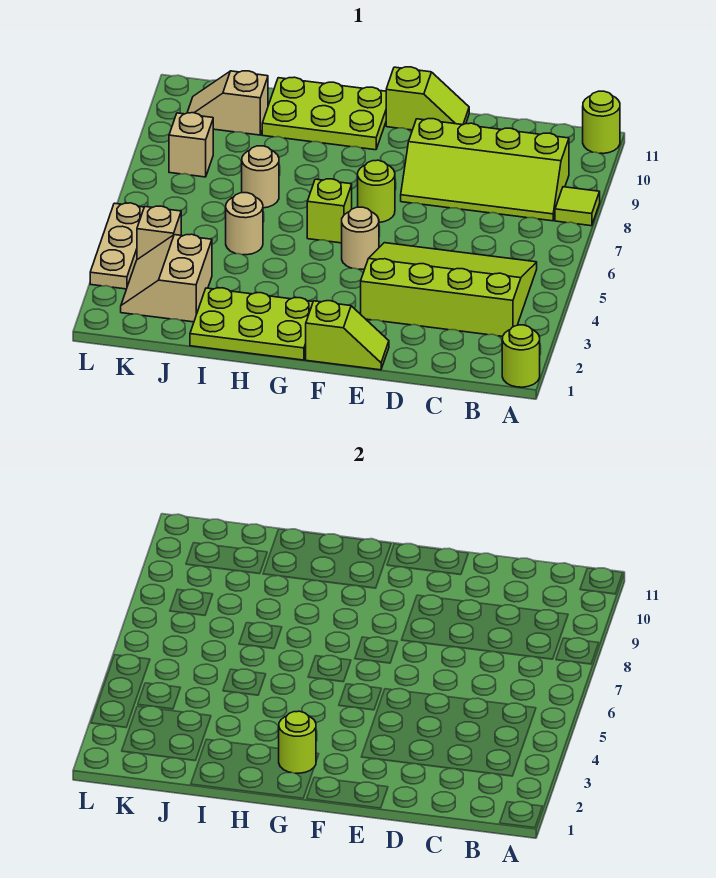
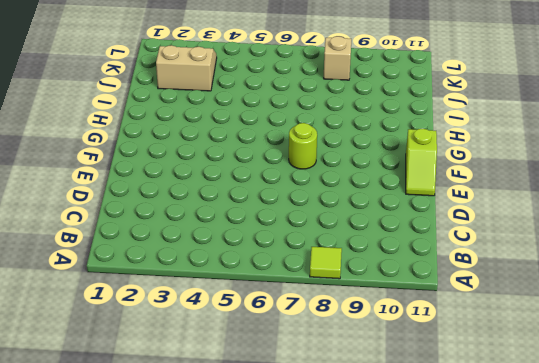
none -> lime round brick A1 level 1
none -> lime round brick A11 level 1
none -> lime slope B3:E5 level 1 top 3

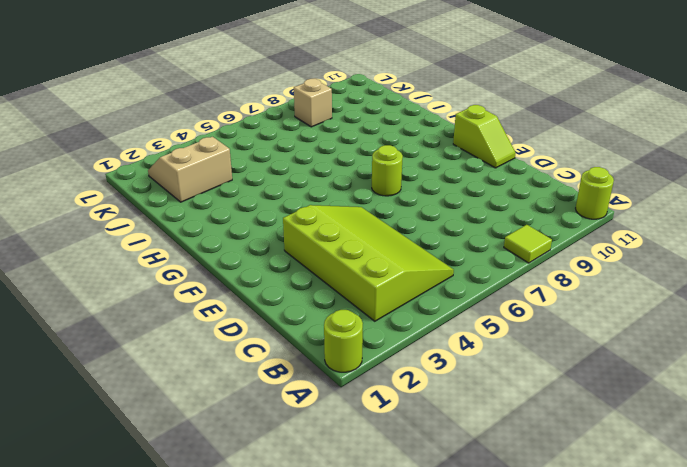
none -> lime slope B8:E9 level 1 top 9
none -> lime slope E1:F1 level 1 top F
none -> tan round brick F5 level 1

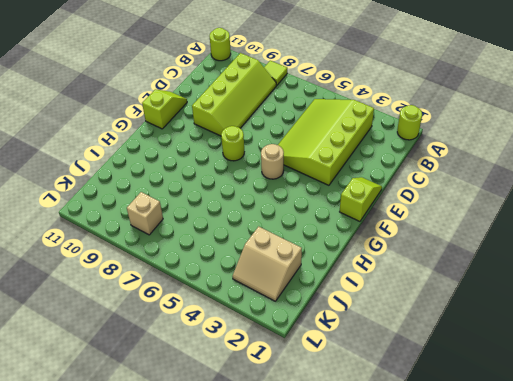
none -> lime plate G1:I2 level 1
none -> lime brick G6 level 1
none -> lime plate G10:I11 level 1

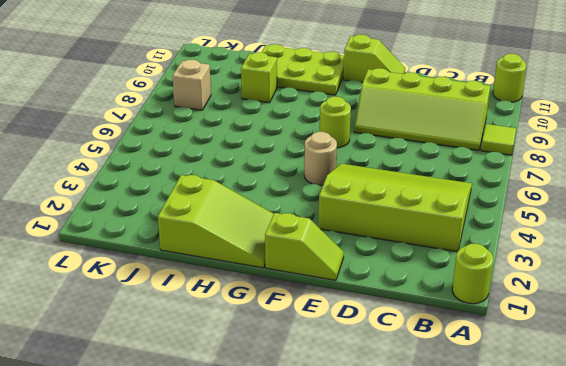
lime slope G1:I2 level 1 top I -> lime plate G1:I2 level 1
lime brick I9 level 1 -> lime brick G6 level 1
none -> tan round brick I5 level 1
none -> tan round brick I7 level 1
none -> tan slope J2:K3 level 1 top J

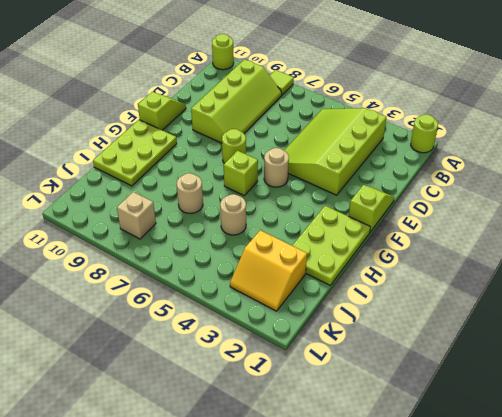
yellow slope J2:K3 level 1 top J -> tan slope J2:K3 level 1 top J
none -> tan slope J10:K10 level 1 top J
none -> tan brick K4 level 1
none -> tan plate L3:L5 level 1

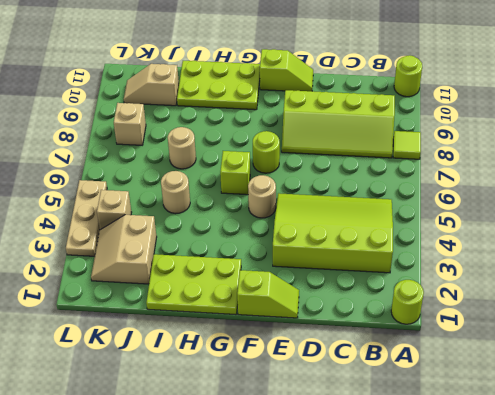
none -> lime round brick G2 level 2

